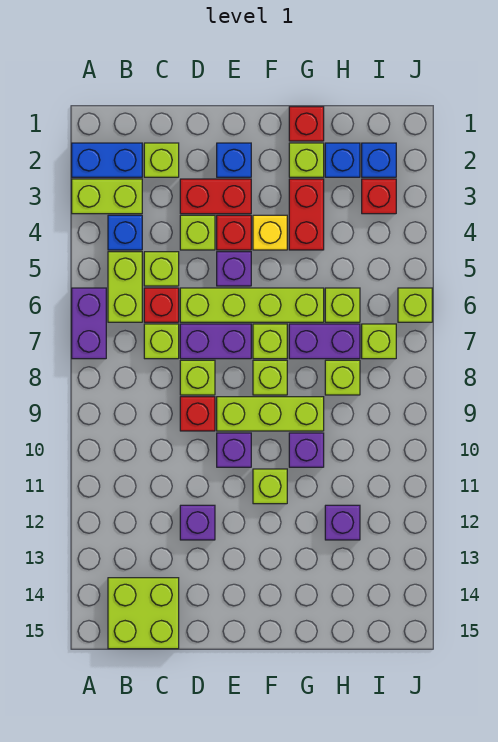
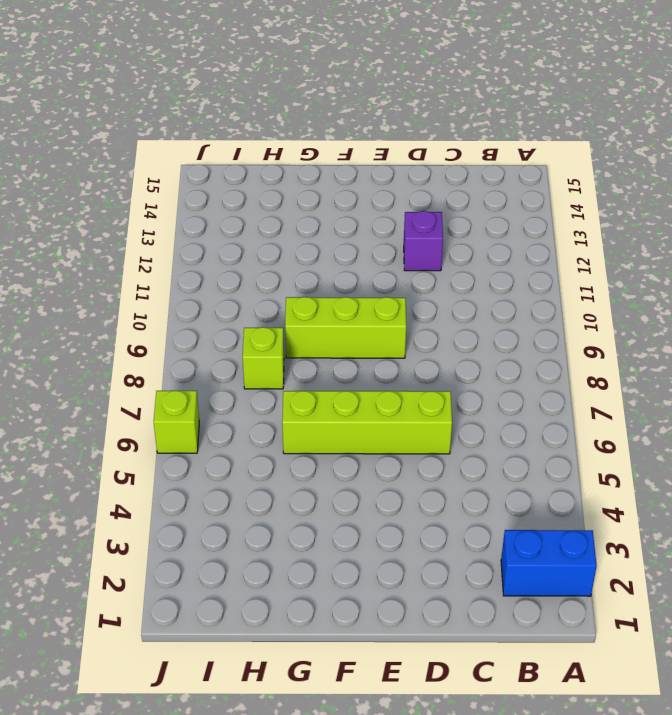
none -> lime brick A3:B3 level 1
none -> purple brick A6:A7 level 1
none -> blue brick B4 level 1
none -> lime brick B5:B6 level 1

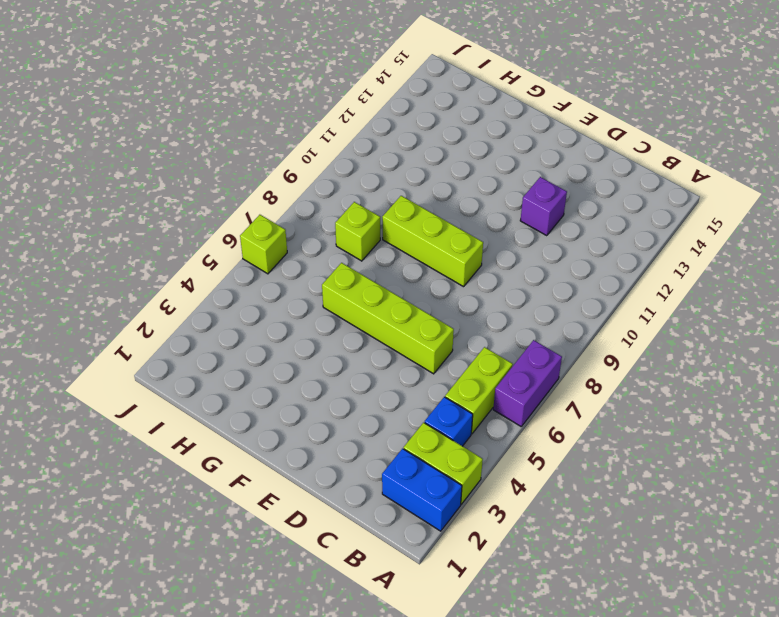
none -> lime brick B14:C15 level 1
none -> lime brick C2 level 1
none -> lime brick C5 level 1
none -> red brick C6 level 1

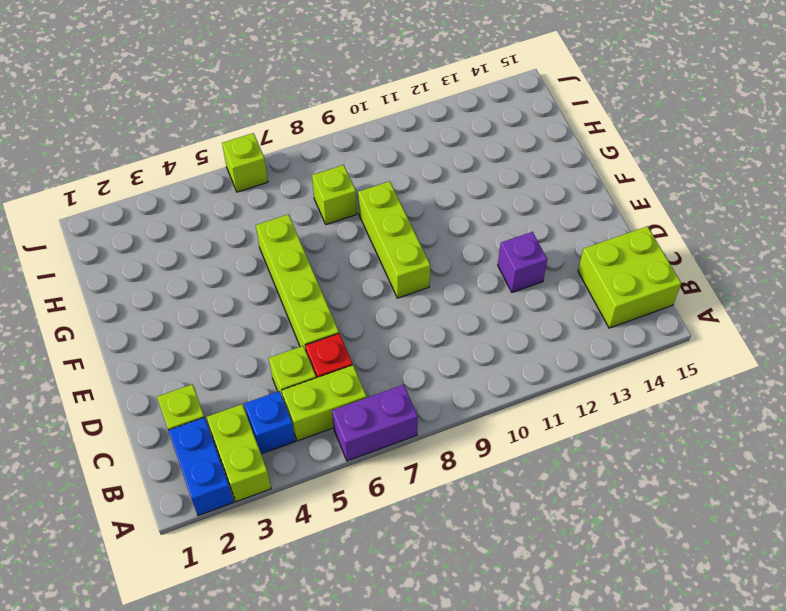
none -> lime brick C7 level 1
none -> red brick D3:E3 level 1
none -> lime brick D4 level 1
none -> purple brick D7:E7 level 1

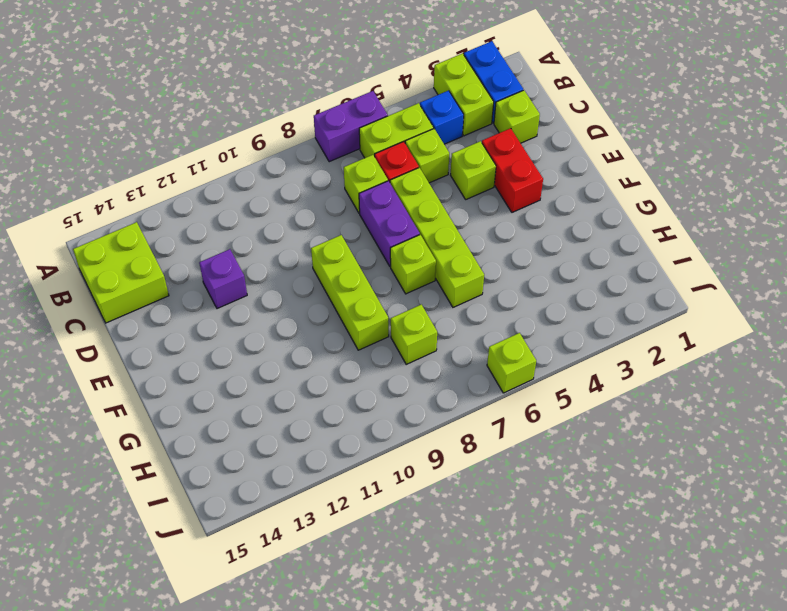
none -> lime brick D8 level 1
none -> red brick D9 level 1
none -> blue brick E2 level 1
none -> red brick E4 level 1

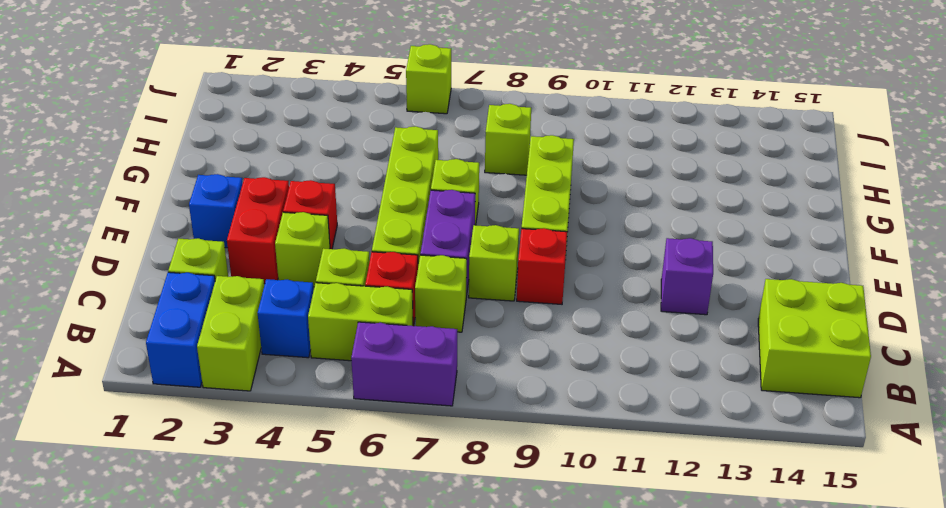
none -> purple brick E5 level 1
none -> purple brick E10 level 1
none -> yellow brick F4 level 1
none -> lime brick F8 level 1

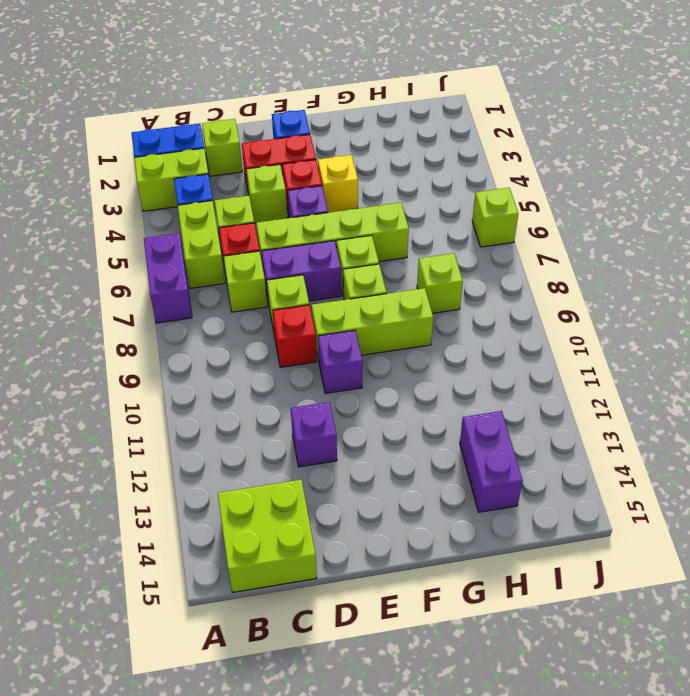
purple brick H13:H14 level 1 -> purple brick G7:H7 level 1
none -> lime brick F11 level 1
none -> red brick G1 level 1
none -> lime brick G2 level 1
none -> red brick G3:G4 level 1

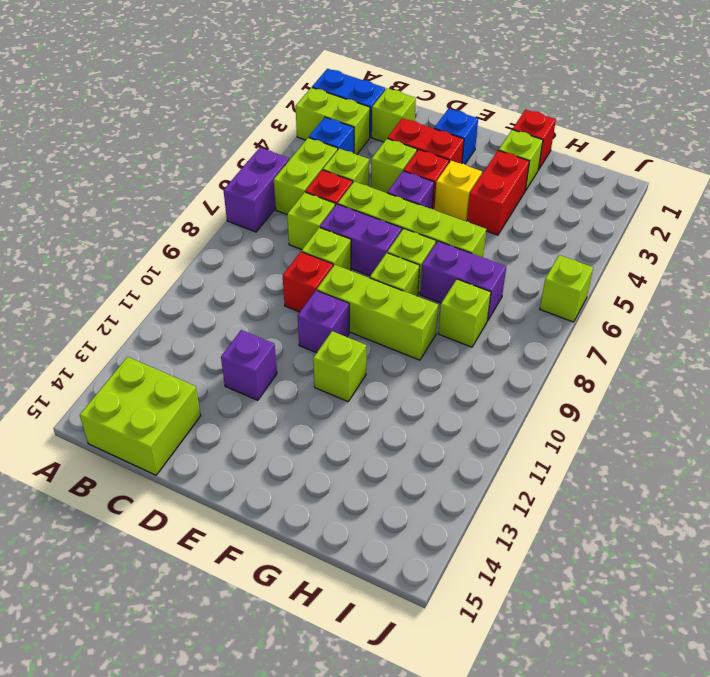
none -> purple brick G10 level 1
none -> blue brick H2 level 1
none -> lime brick H6 level 1
none -> purple brick H12 level 1

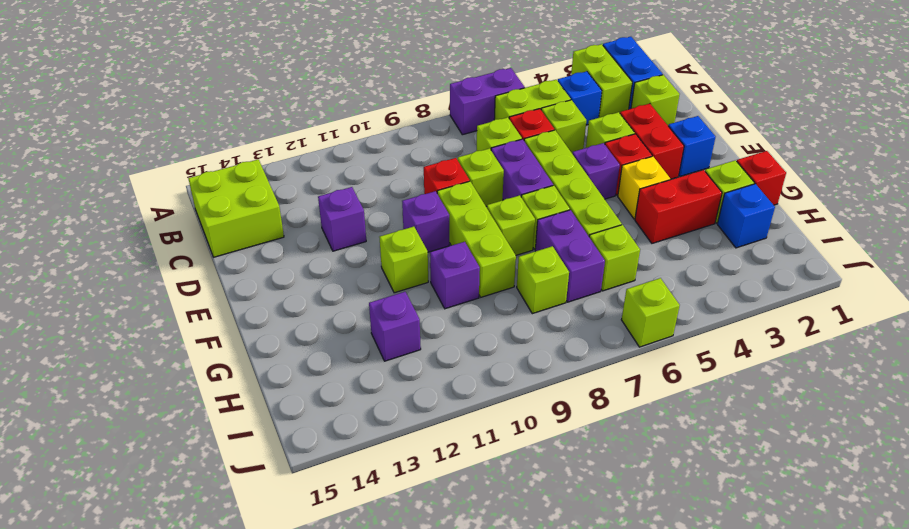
none -> blue brick I2 level 1
none -> red brick I3 level 1
none -> lime brick I7 level 1

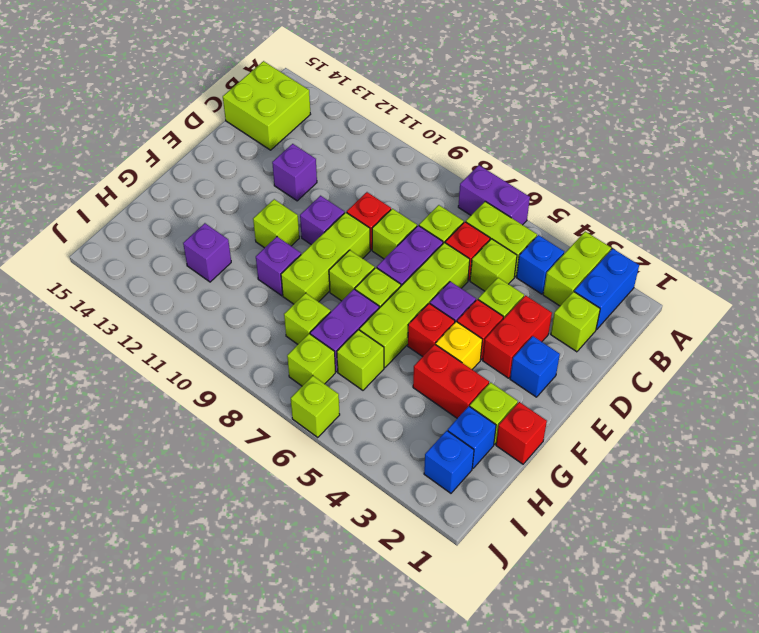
red brick F5 level 1 -> red brick I3 level 1

